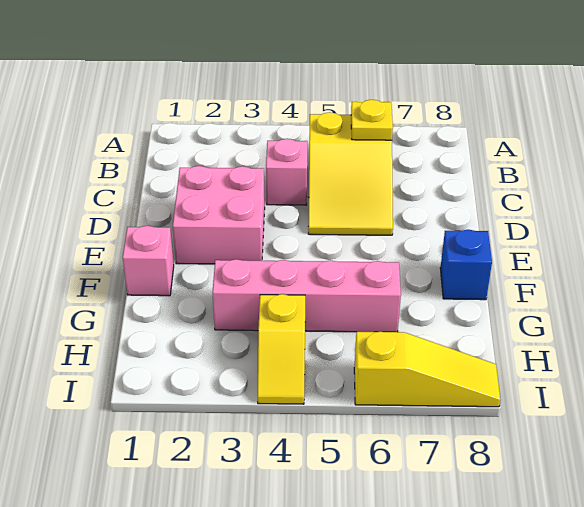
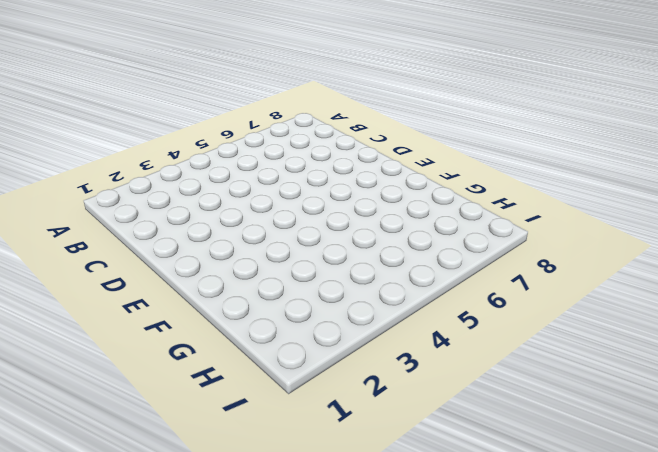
none -> yellow slope B5:D6 level 1 top B
none -> pink brick C4 level 1

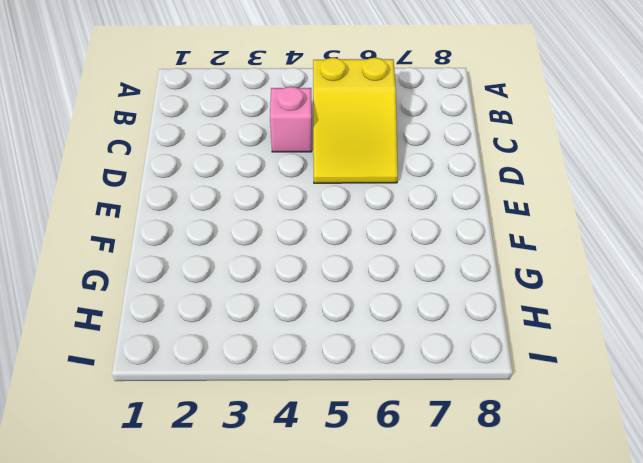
none -> pink brick D2:E3 level 1
none -> pink brick F1 level 1

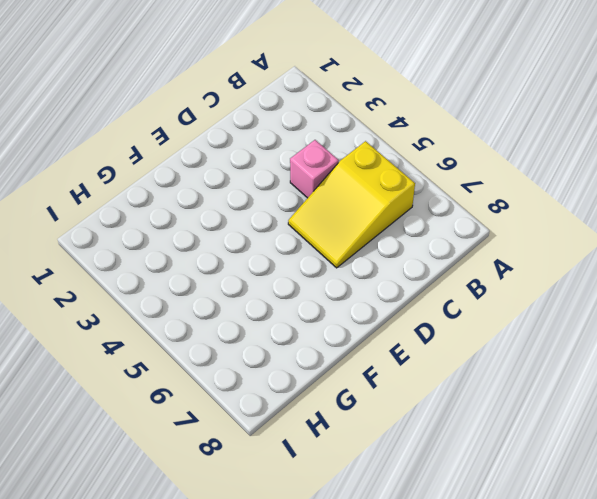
none -> pink brick D2:E3 level 1
none -> pink brick F1 level 1

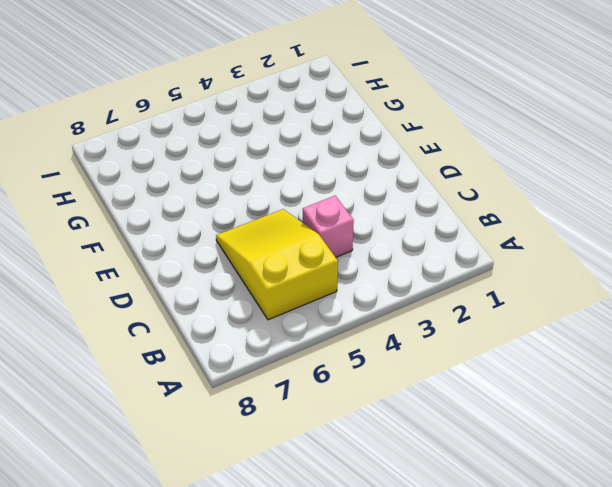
none -> pink brick D2:E3 level 1
none -> pink brick F1 level 1

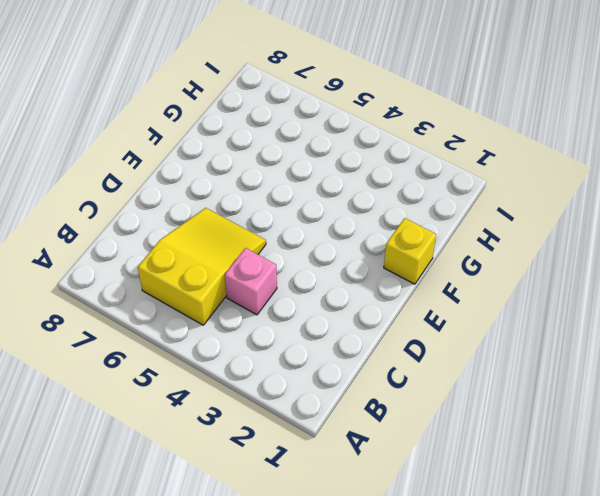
yellow brick F1 level 1 -> pink brick F1 level 1
none -> pink brick D2:E3 level 1
none -> blue brick F8 level 1

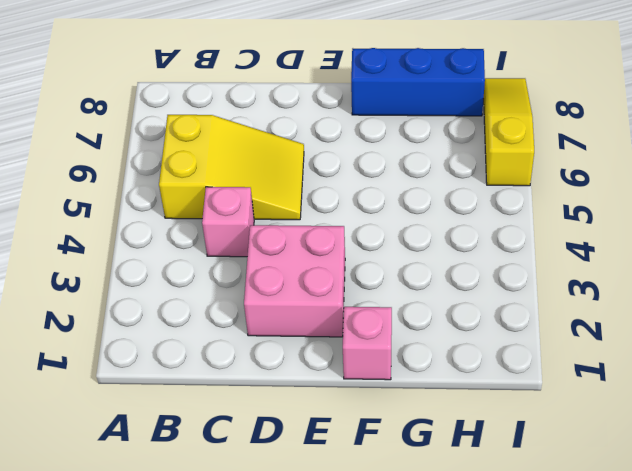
blue brick F8:H8 level 1 -> blue brick F8 level 1
none -> pink brick G3:G6 level 1
none -> yellow slope H4:I4 level 1 top H

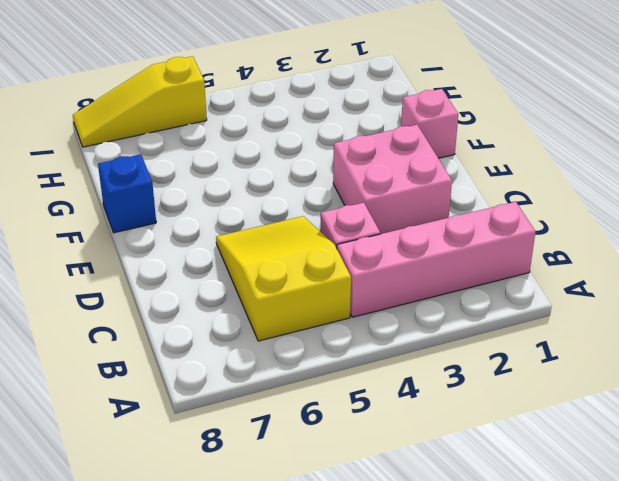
pink brick B1:B4 level 1 -> pink brick G3:G6 level 1
none -> yellow slope H4:I4 level 1 top H
none -> yellow plate B6 level 2

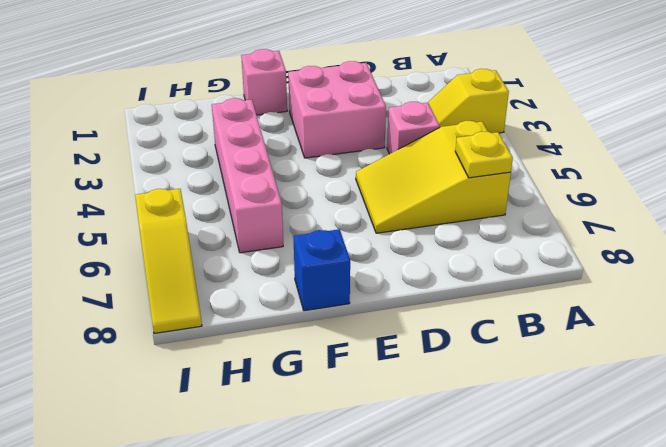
yellow slope A3:B3 level 1 top A -> yellow slope H4:I4 level 1 top H

